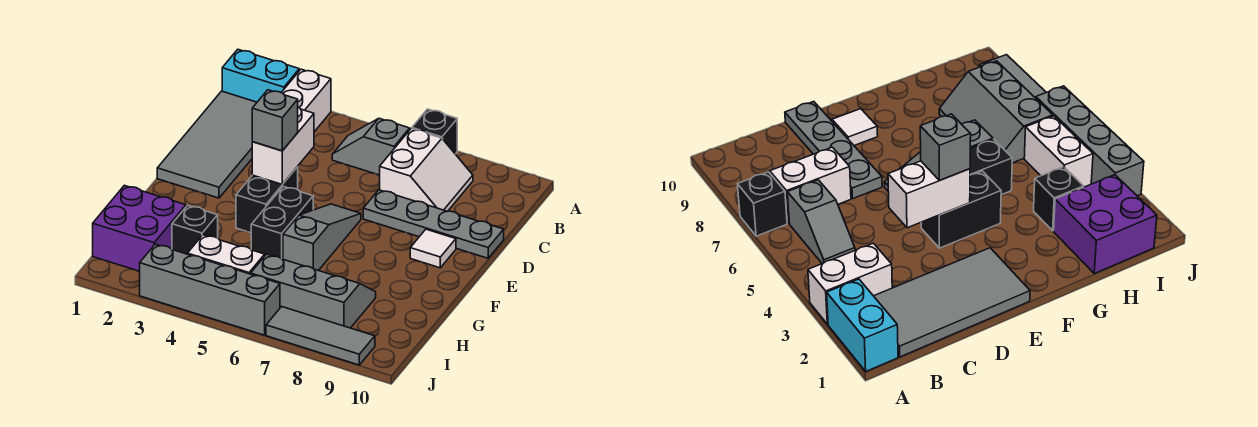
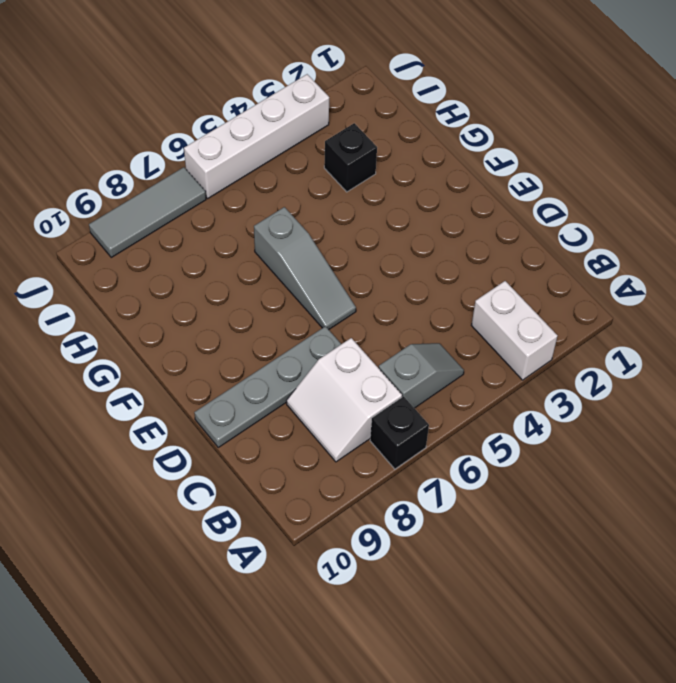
white brick J3:J6 level 1 -> grey brick J3:J6 level 1
none -> cyan brick A1:A2 level 1
none -> grey tile B1:E2 level 1
none -> black brick E4:F4 level 1

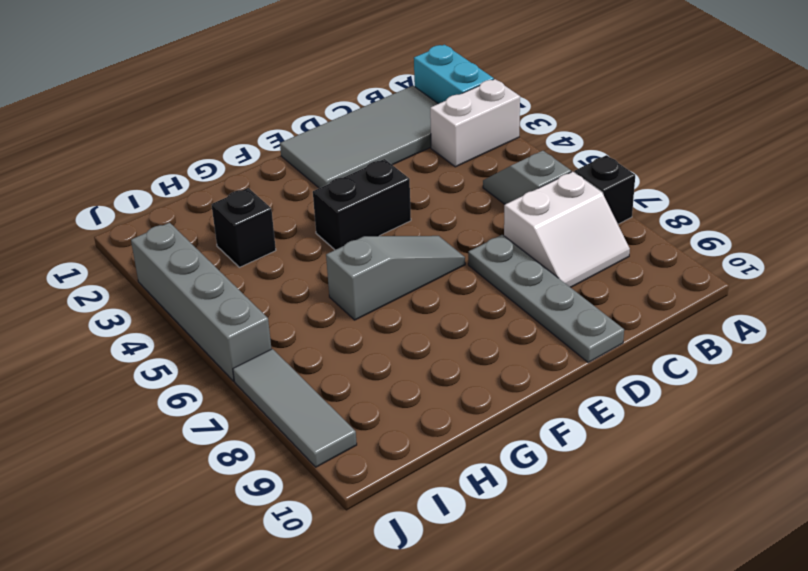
none -> white tile E9 level 1
none -> black brick F5:G5 level 1
none -> purple brick H1:I2 level 1

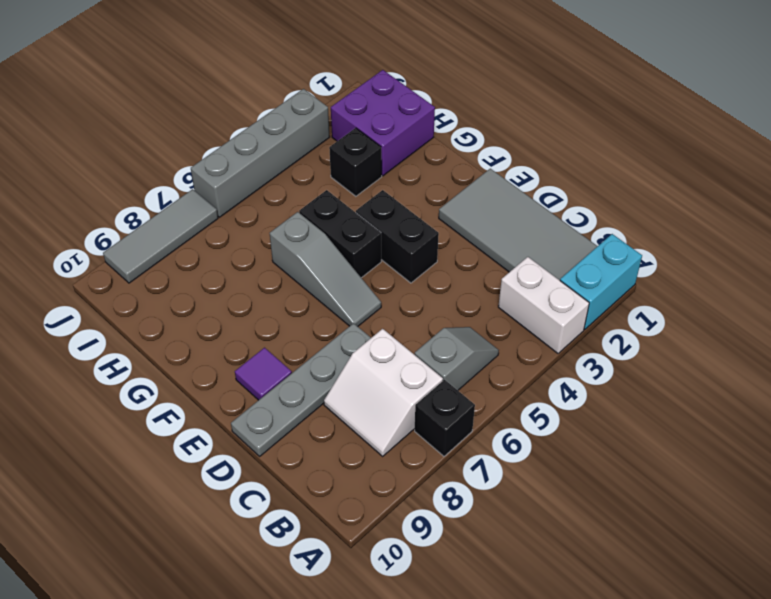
purple tile E9 level 1 -> white tile E9 level 1
none -> grey slope H6:I8 level 1 top I
none -> white brick I4:I5 level 1
none -> white brick D4:E4 level 2

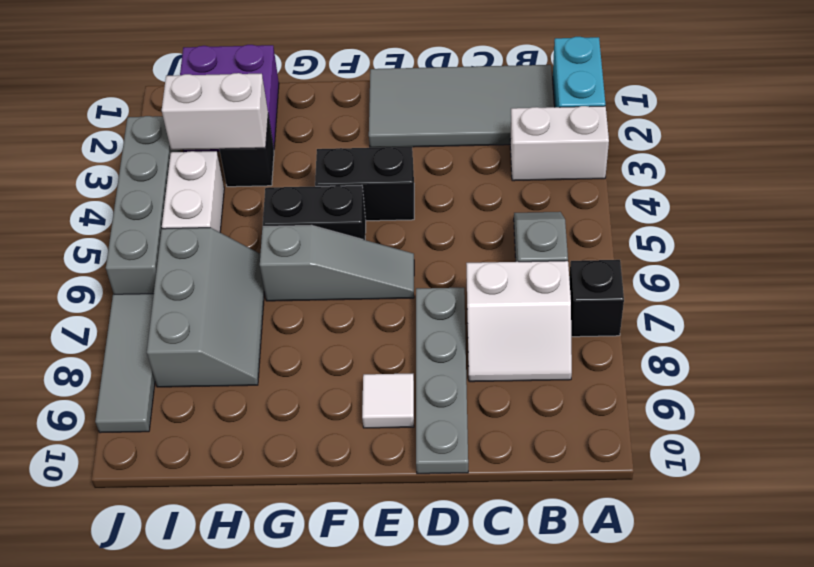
white brick H3:I3 level 2 -> white brick D4:E4 level 2
none -> grey brick E4 level 3

